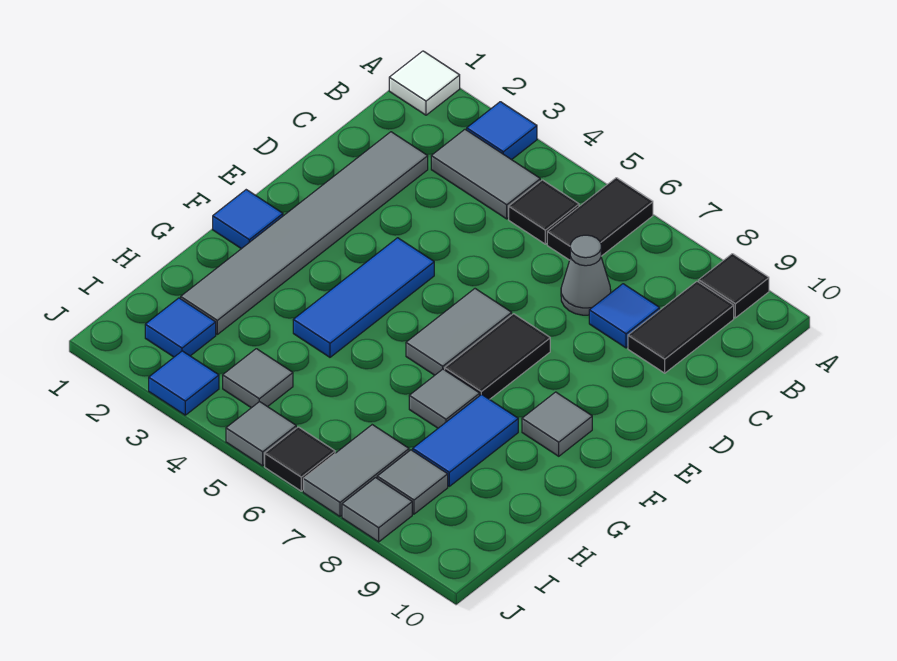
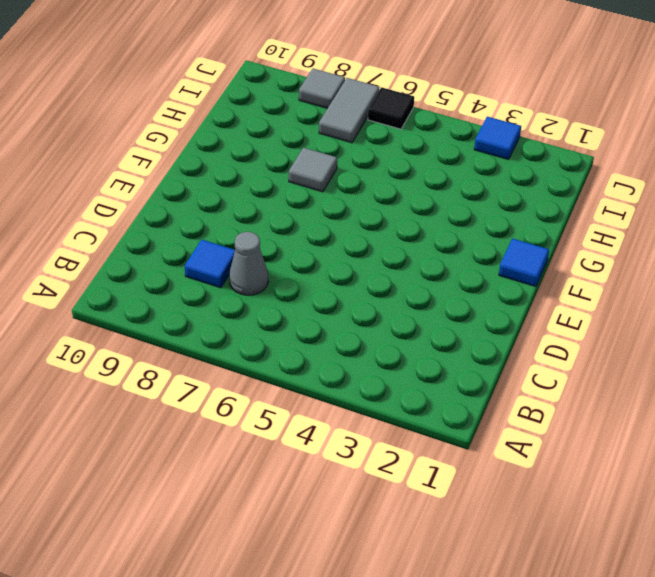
none -> white tile A1 level 1
none -> blue tile A3 level 1
none -> black tile A6:B6 level 1

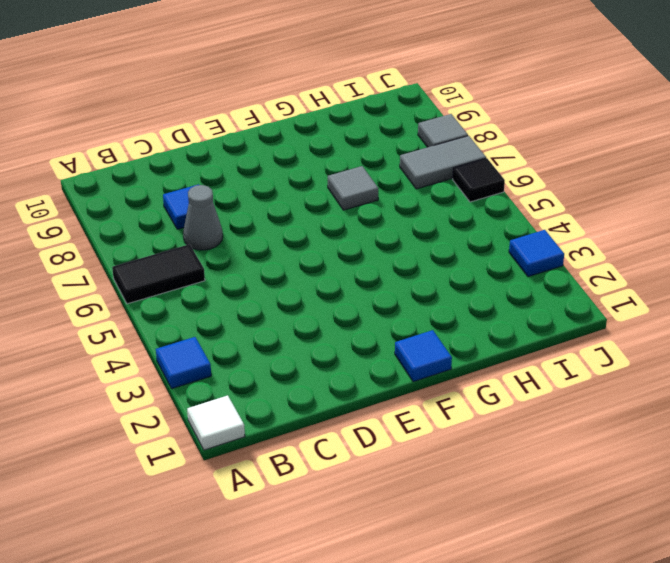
none -> black tile A9 level 1
none -> grey tile B3:B4 level 1
none -> black tile B5 level 1

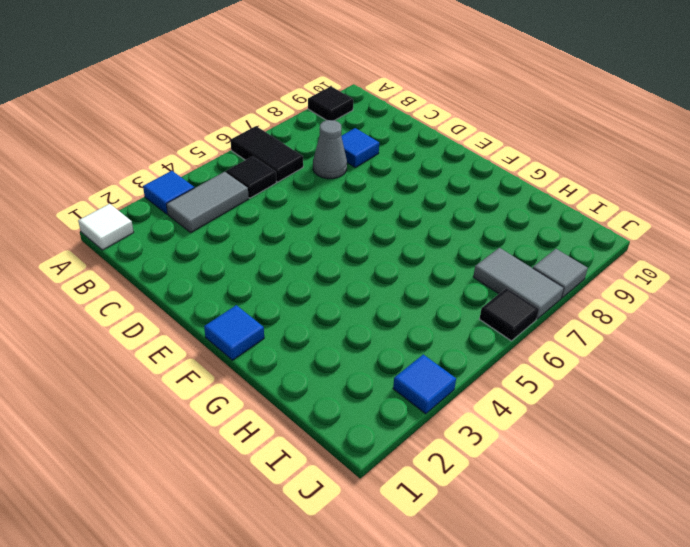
none -> black tile B9:C9 level 1
none -> grey tile C2:H2 level 1
none -> blue tile E4:G4 level 1

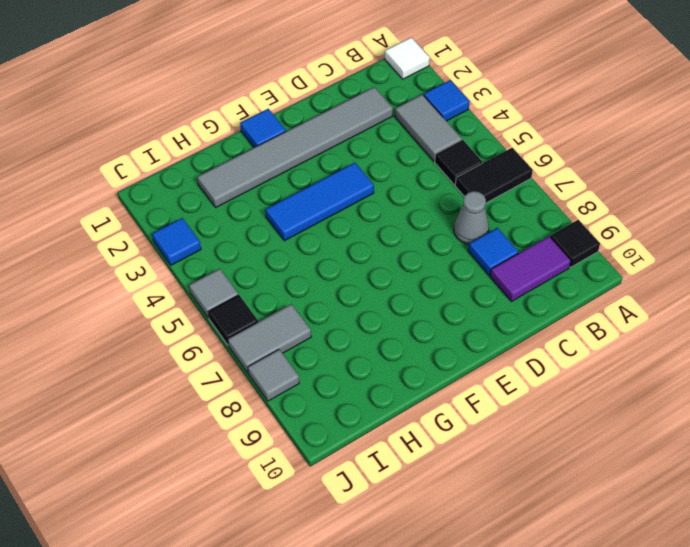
purple tile B9:C9 level 1 -> black tile B9:C9 level 1
none -> grey tile E6:F6 level 1
none -> black tile E7:F7 level 1
none -> grey tile F9 level 1

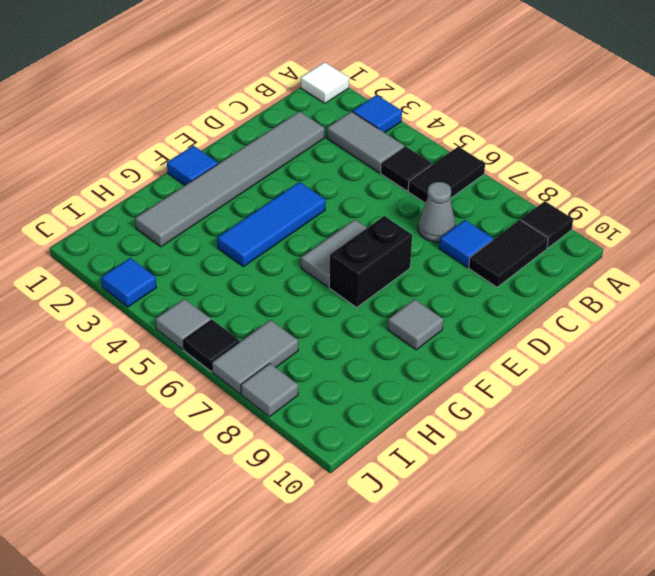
black brick E7:F7 level 1 -> black tile E7:F7 level 1
none -> grey tile G7 level 1
none -> blue tile G8:H8 level 1
none -> blue tile I2 level 1

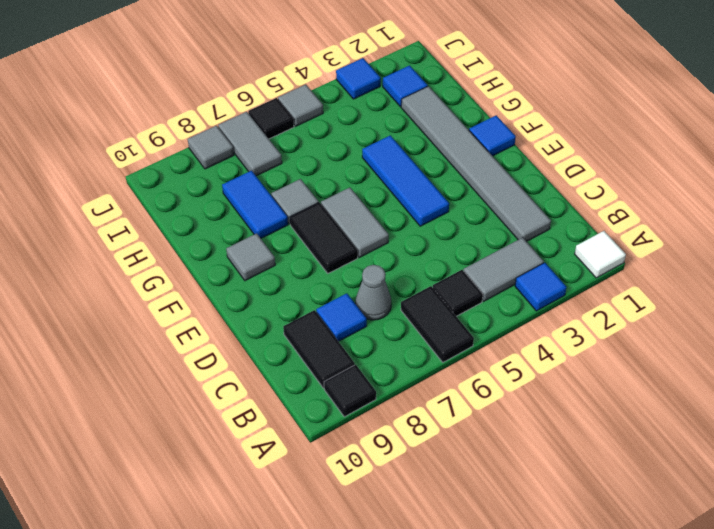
none -> grey tile I4 level 1
none -> grey tile I8 level 1

